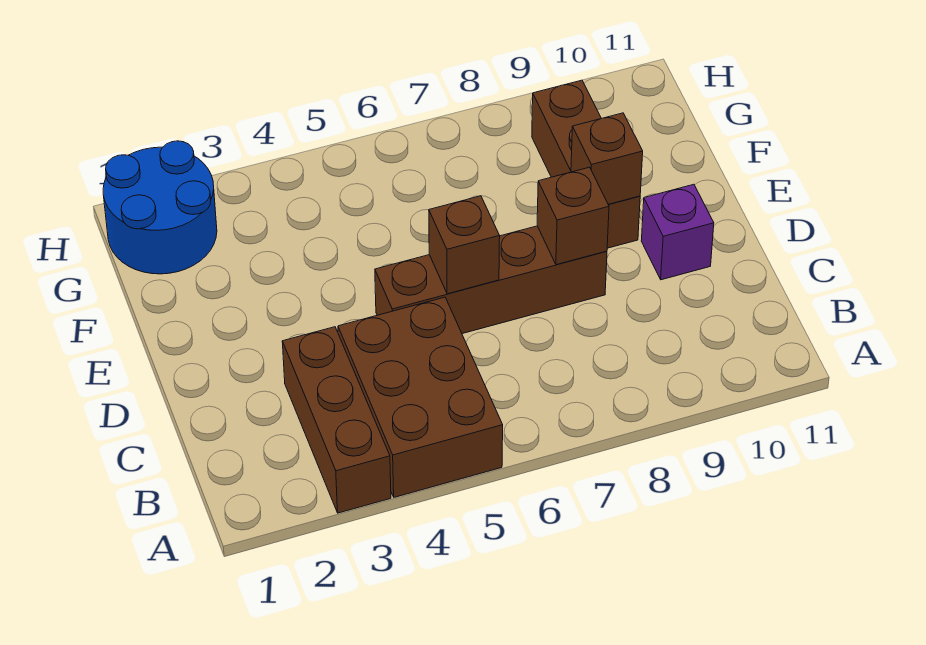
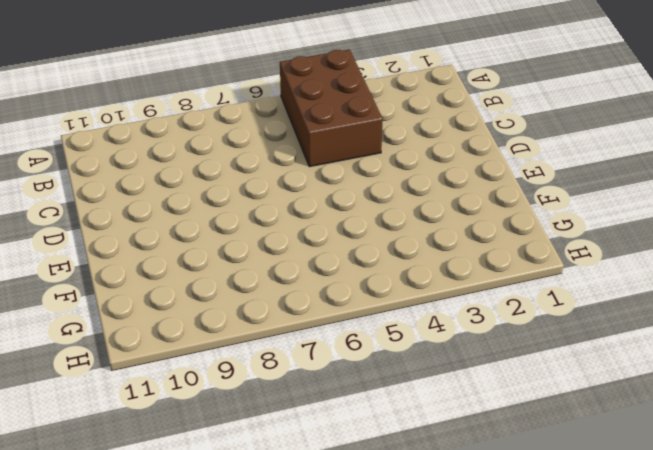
none -> brown brick A3:C3 level 1
none -> brown brick D5:D8 level 1

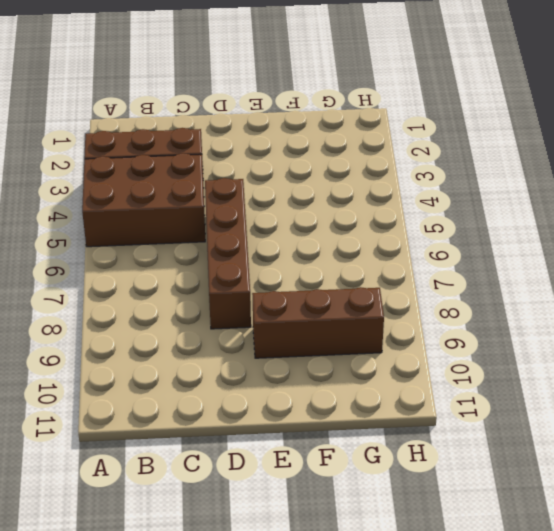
none -> purple brick D10 level 1
none -> blue round brick G1:H2 level 1

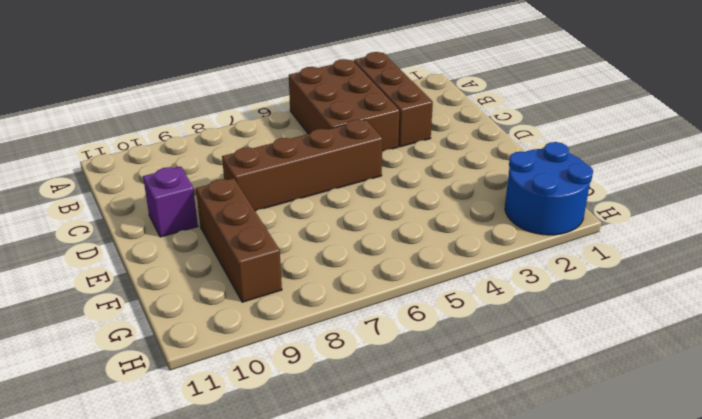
none -> brown brick D6 level 2
none -> brown brick D8 level 2

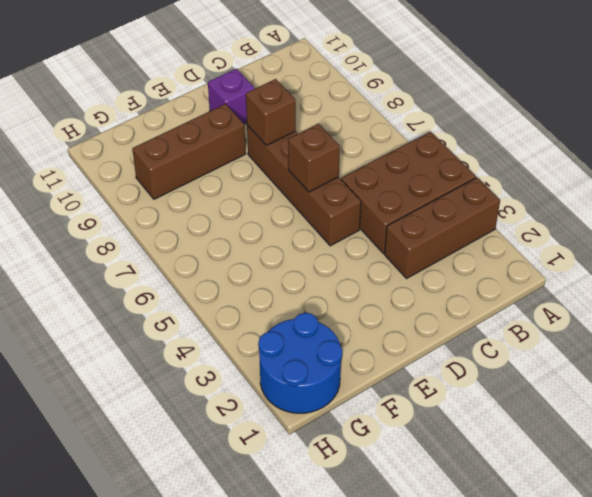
none -> brown brick E9 level 2

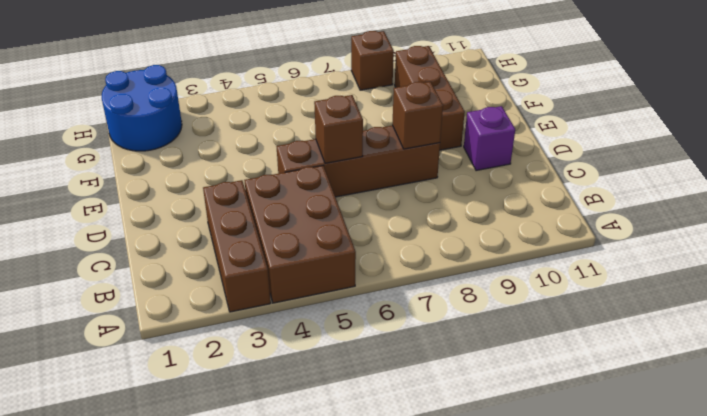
brown brick H8 level 1 -> brown brick E9 level 2

